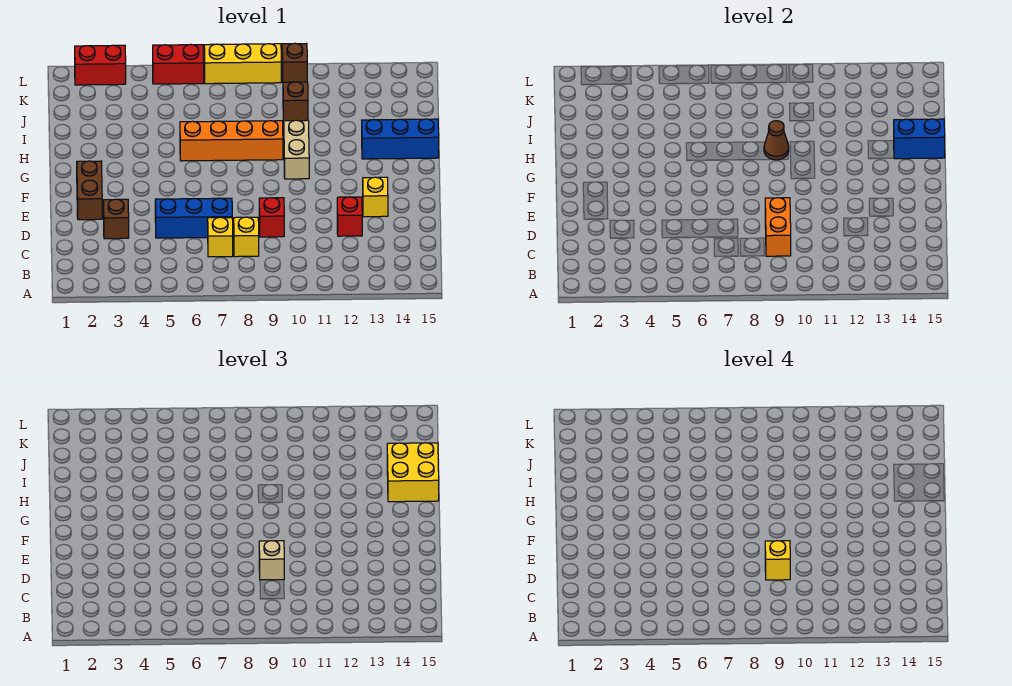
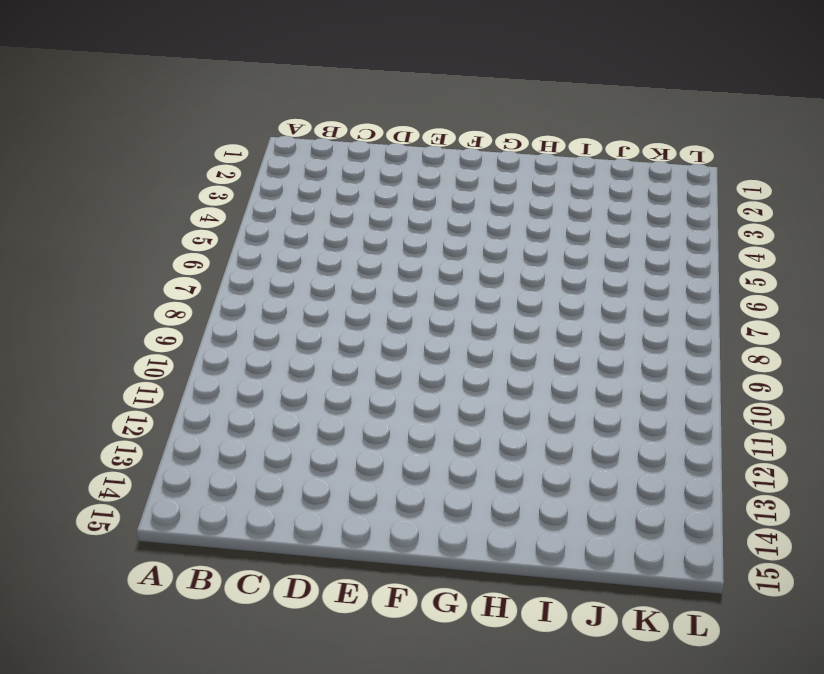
none -> yellow brick C7 level 1
none -> yellow brick C8 level 1
none -> brown brick D3 level 1

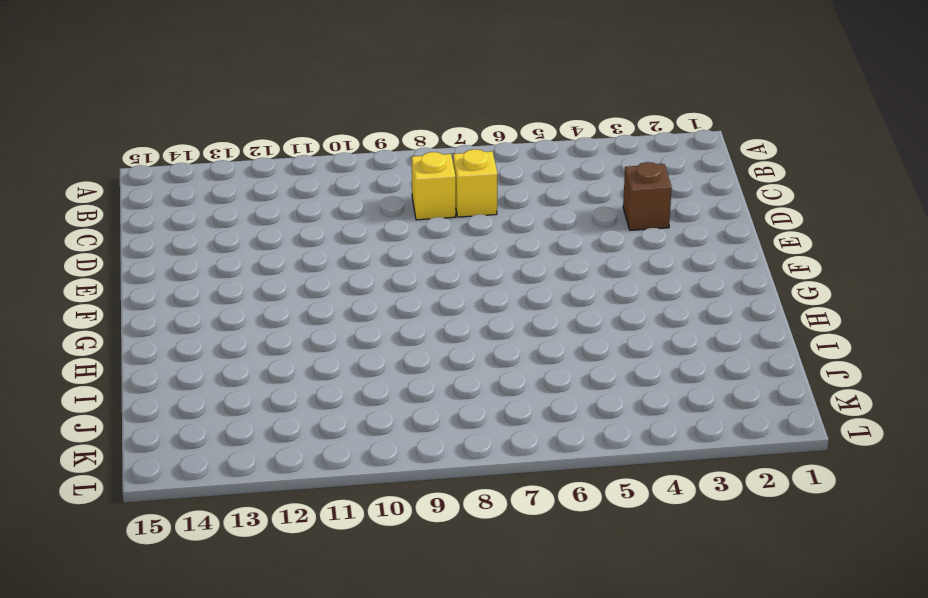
none -> blue brick D5:D7 level 1
none -> red brick D9 level 1
none -> red brick D12 level 1

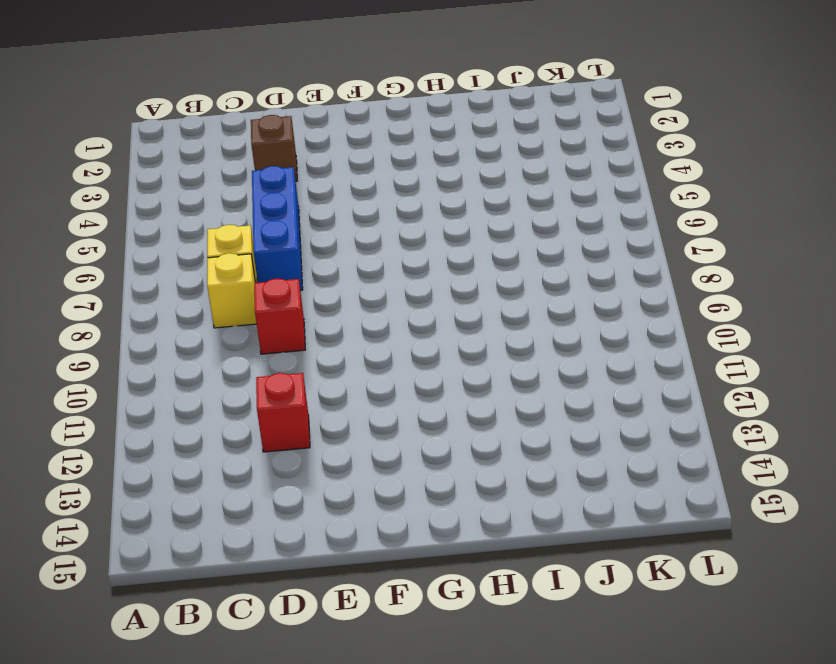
none -> brown brick E2:F2 level 1
none -> yellow brick E13 level 1
none -> tan brick G10:H10 level 1

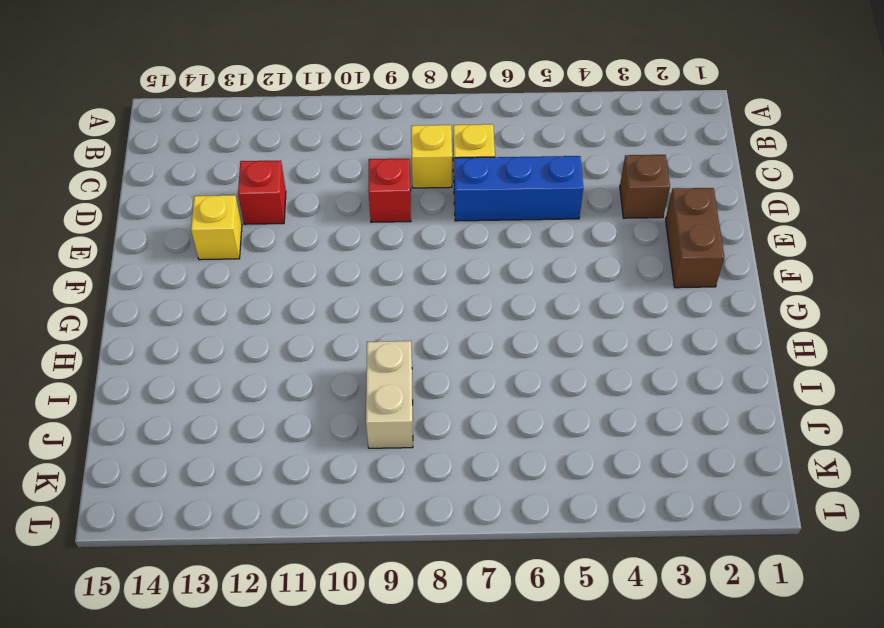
tan brick I9:J9 level 1 -> tan brick G10:H10 level 1
none -> orange brick H6:H9 level 1
none -> blue brick H13:H15 level 1
none -> brown brick J10 level 1

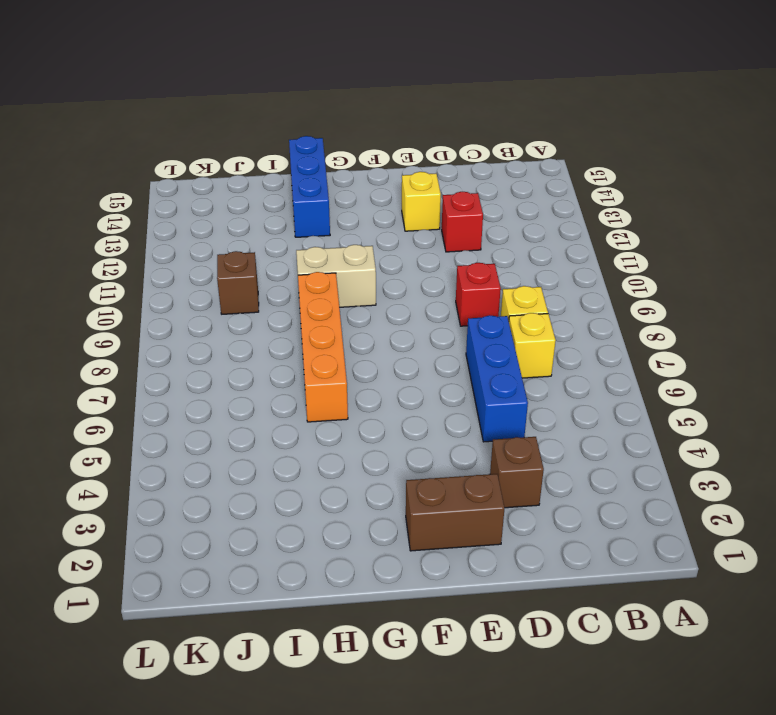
none -> red brick L2:L3 level 1
none -> red brick L5:L6 level 1
none -> yellow brick L7:L9 level 1

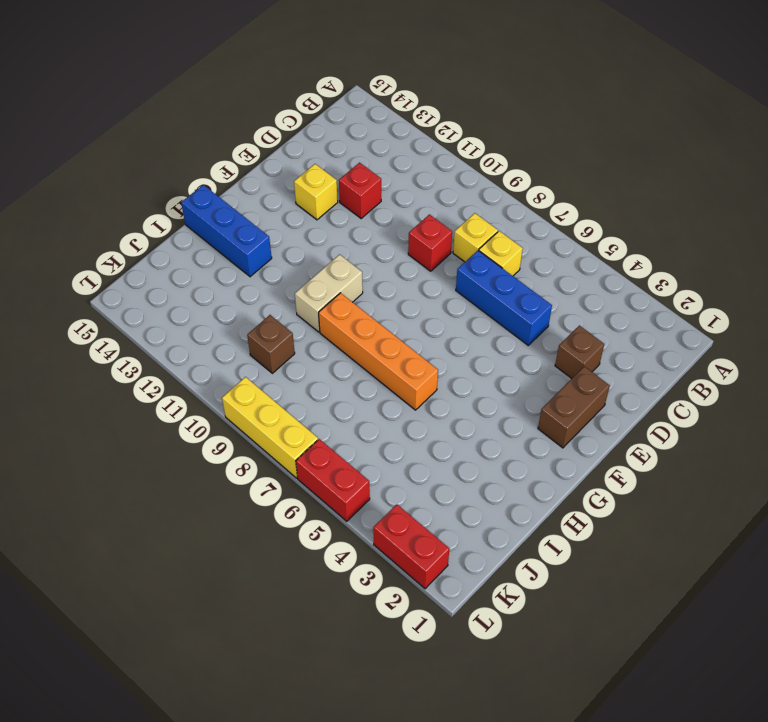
none -> brown brick L10 level 1
none -> orange brick C9:D9 level 2
none -> brown cone H9 level 2

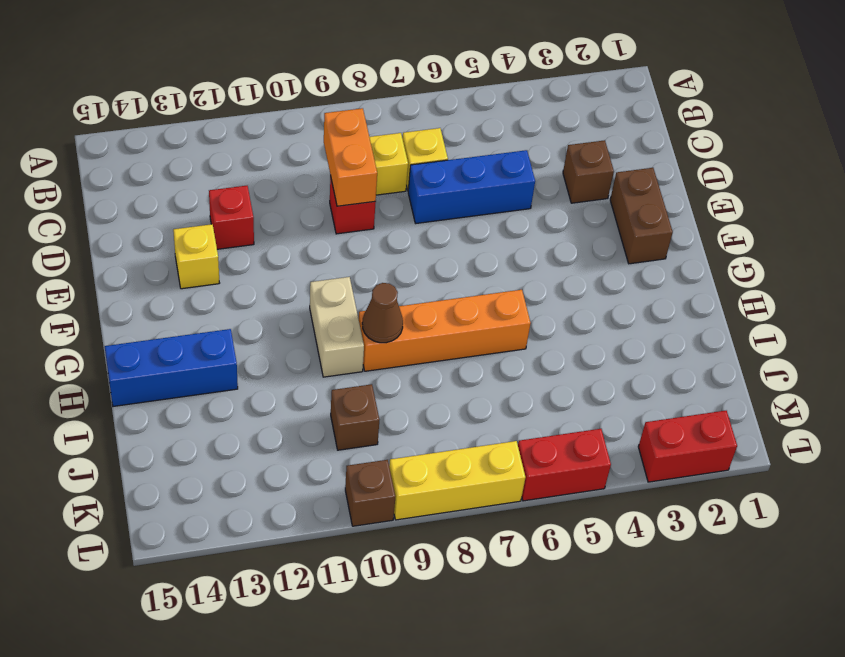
none -> blue brick H14:H15 level 2
none -> tan brick D9 level 3
none -> yellow brick H14:I15 level 3

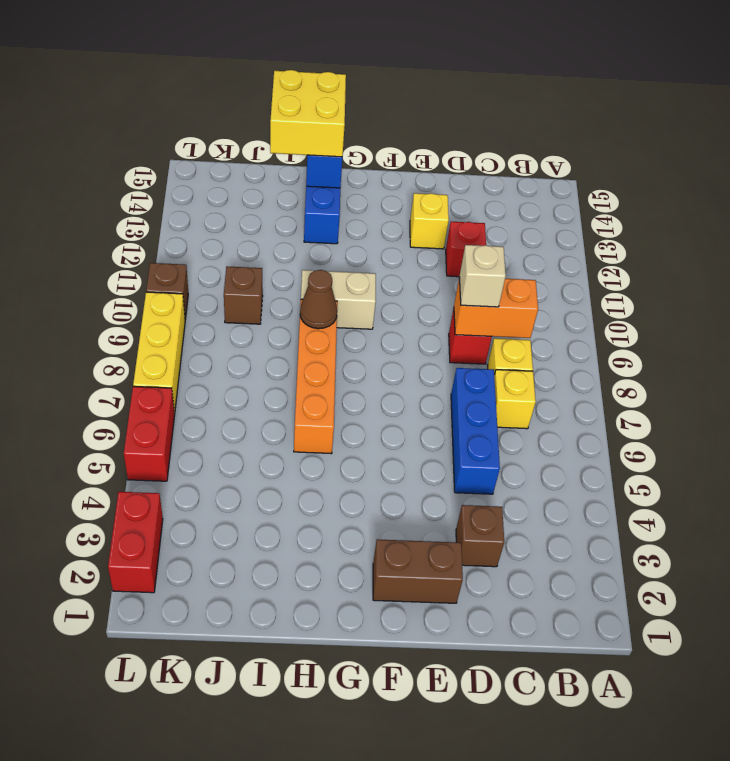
none -> yellow brick D9 level 4

